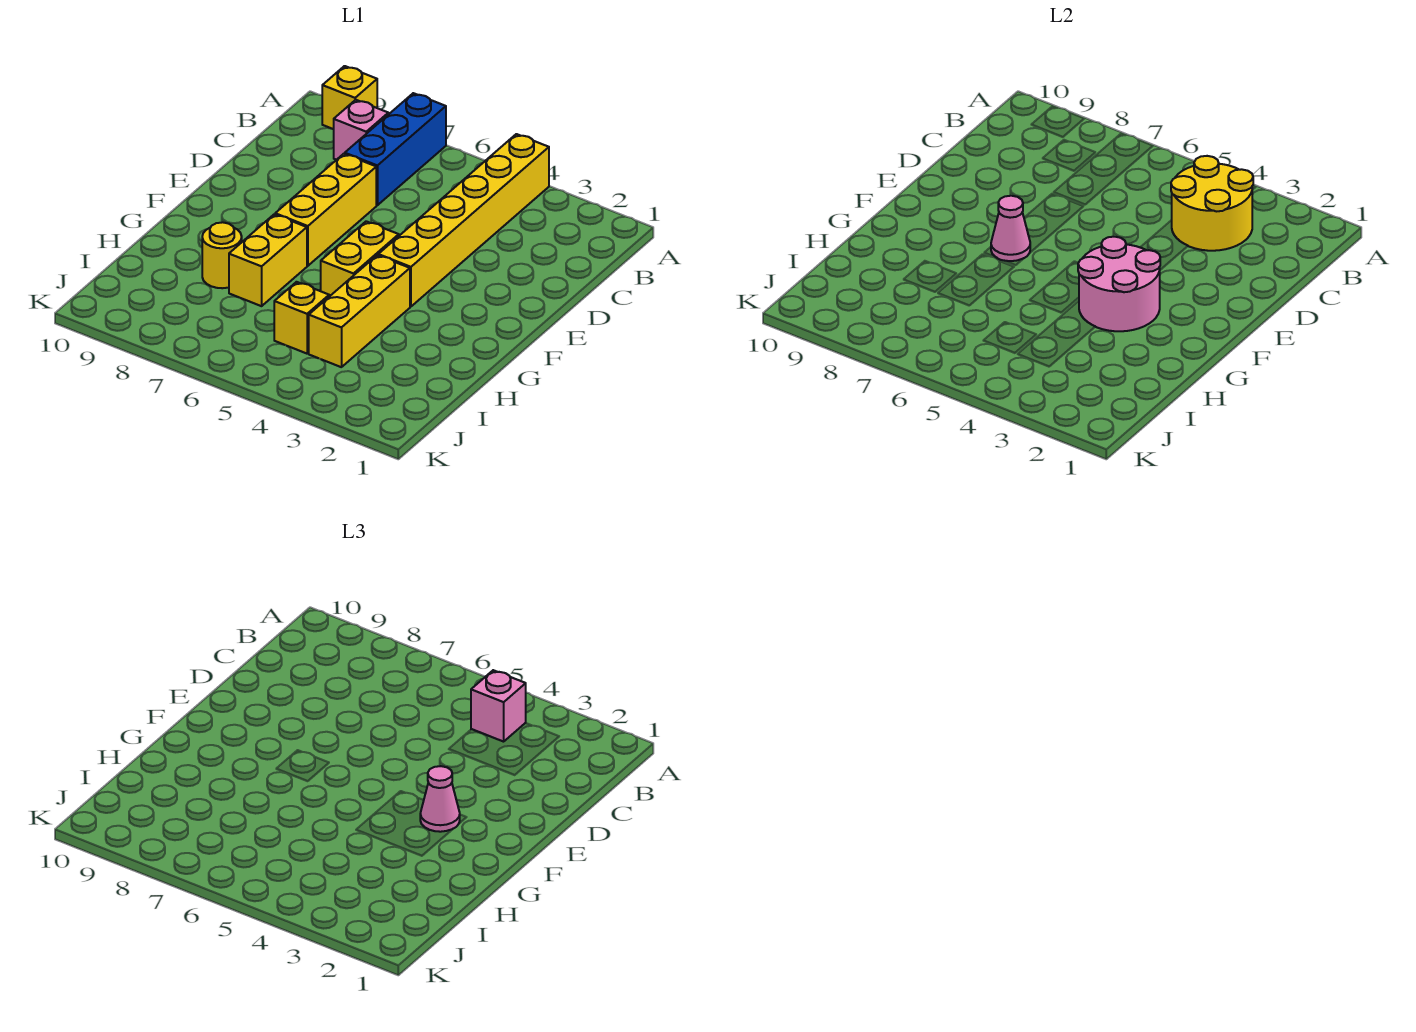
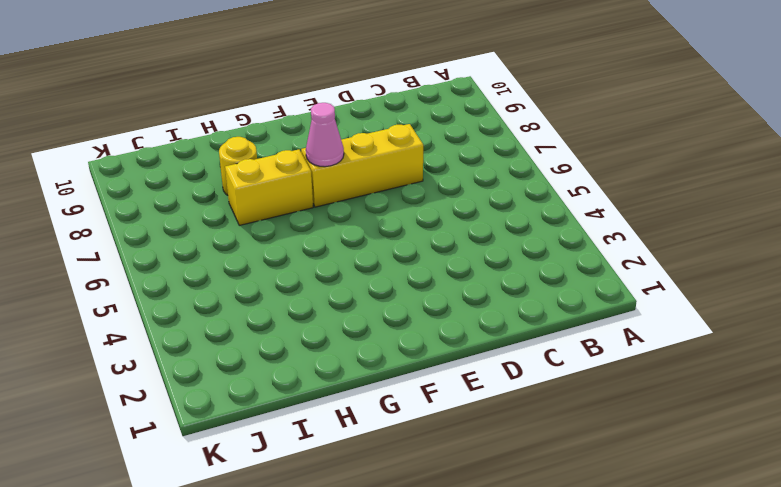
none -> yellow brick A4:F4 level 1
none -> blue brick A7:C7 level 1
none -> yellow brick A9 level 1

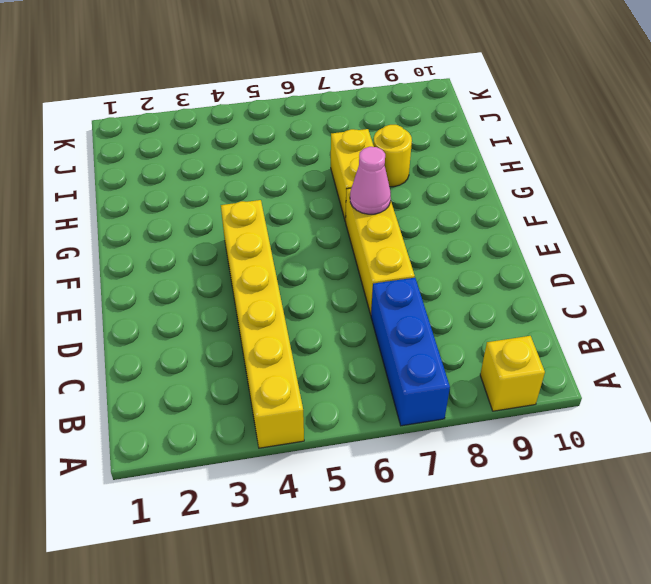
none -> pink brick B8 level 1
none -> yellow brick F5:G5 level 1
none -> yellow brick G4:I4 level 1

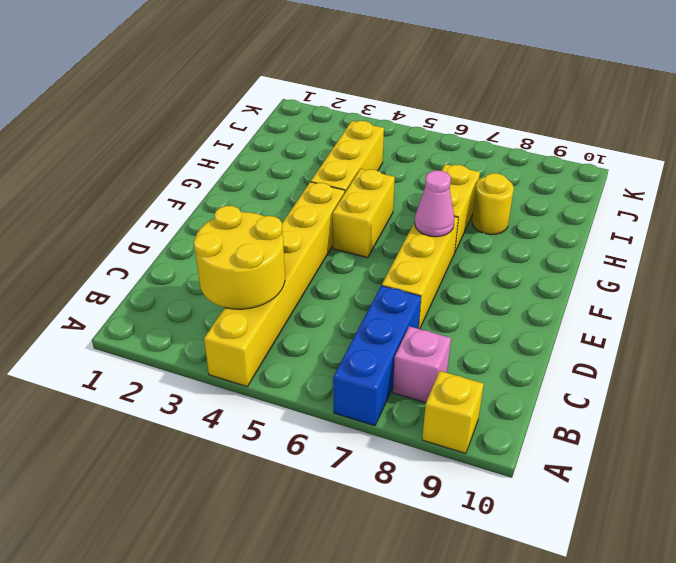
none -> yellow brick I5 level 1
none -> pink round brick F3:G4 level 2
none -> pink brick B4 level 3

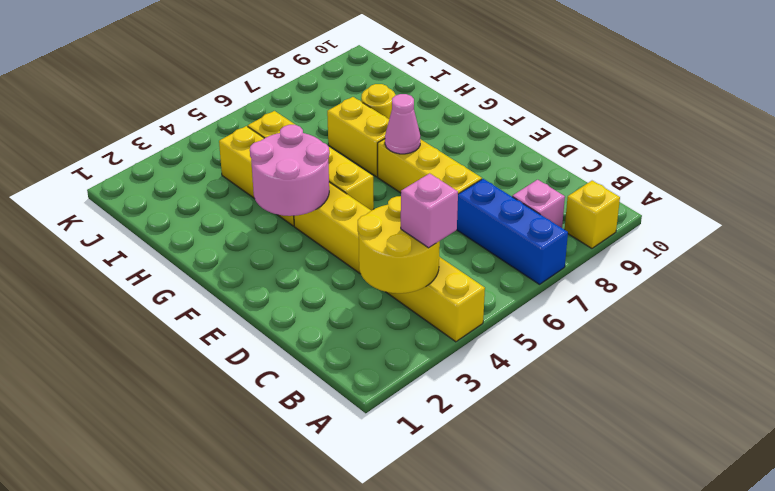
none -> pink cone F3 level 3

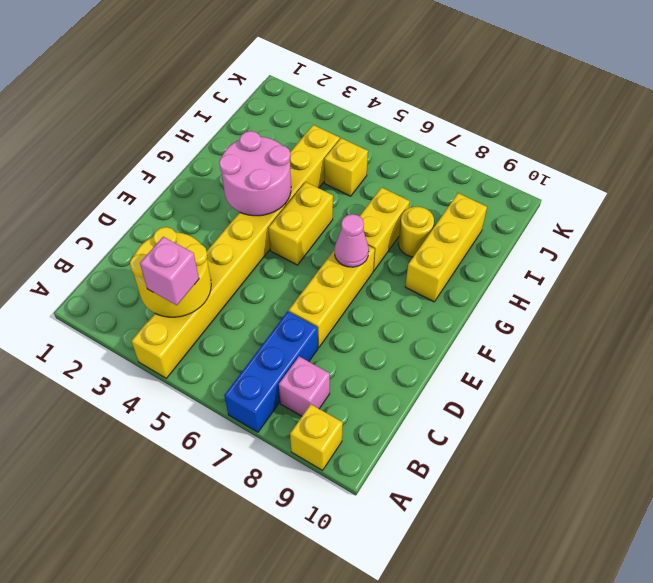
yellow brick G9:I9 level 1 -> none
none -> pink cone F3 level 3

